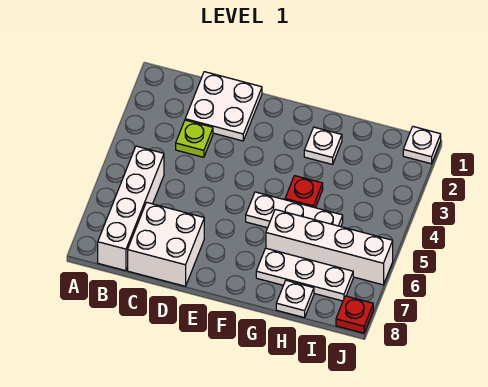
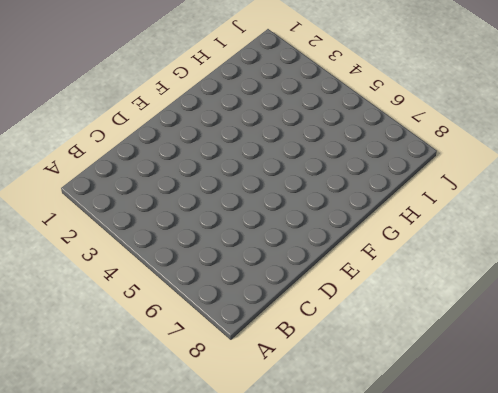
none -> white brick B5:B8 level 1
none -> white plate C1:D2 level 1
none -> lime plate C3 level 1

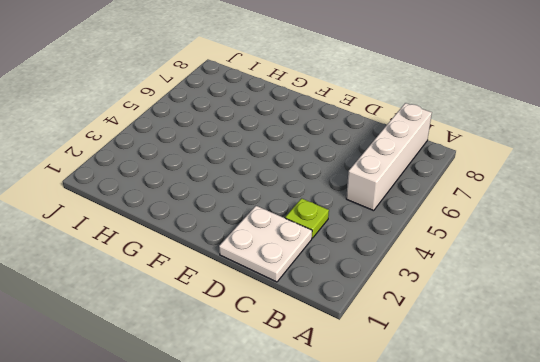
none -> white brick C7:D8 level 1
none -> white plate F5:H5 level 1
none -> white plate G2 level 1

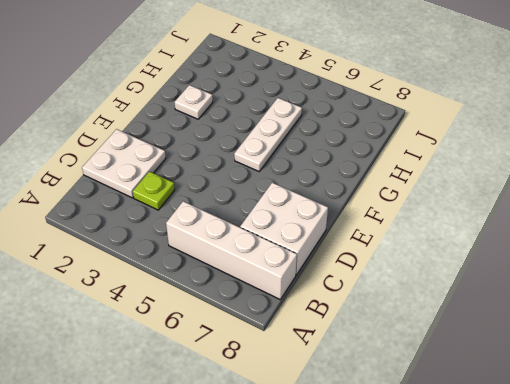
none -> red plate G4 level 1
none -> white brick G6:J6 level 1
none -> white plate G7:I7 level 1

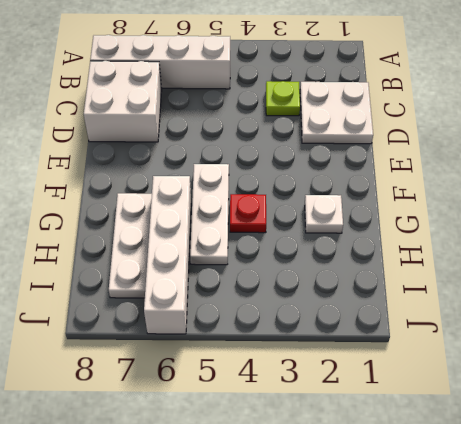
none -> white plate H8 level 1
none -> white plate J1 level 1
none -> red plate J8 level 1

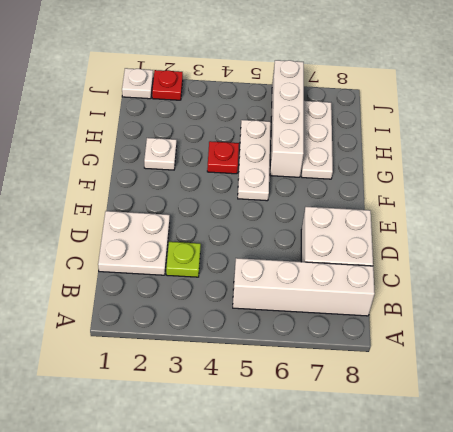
red plate J2 level 1 -> red plate J8 level 1
none -> white plate H8 level 1

